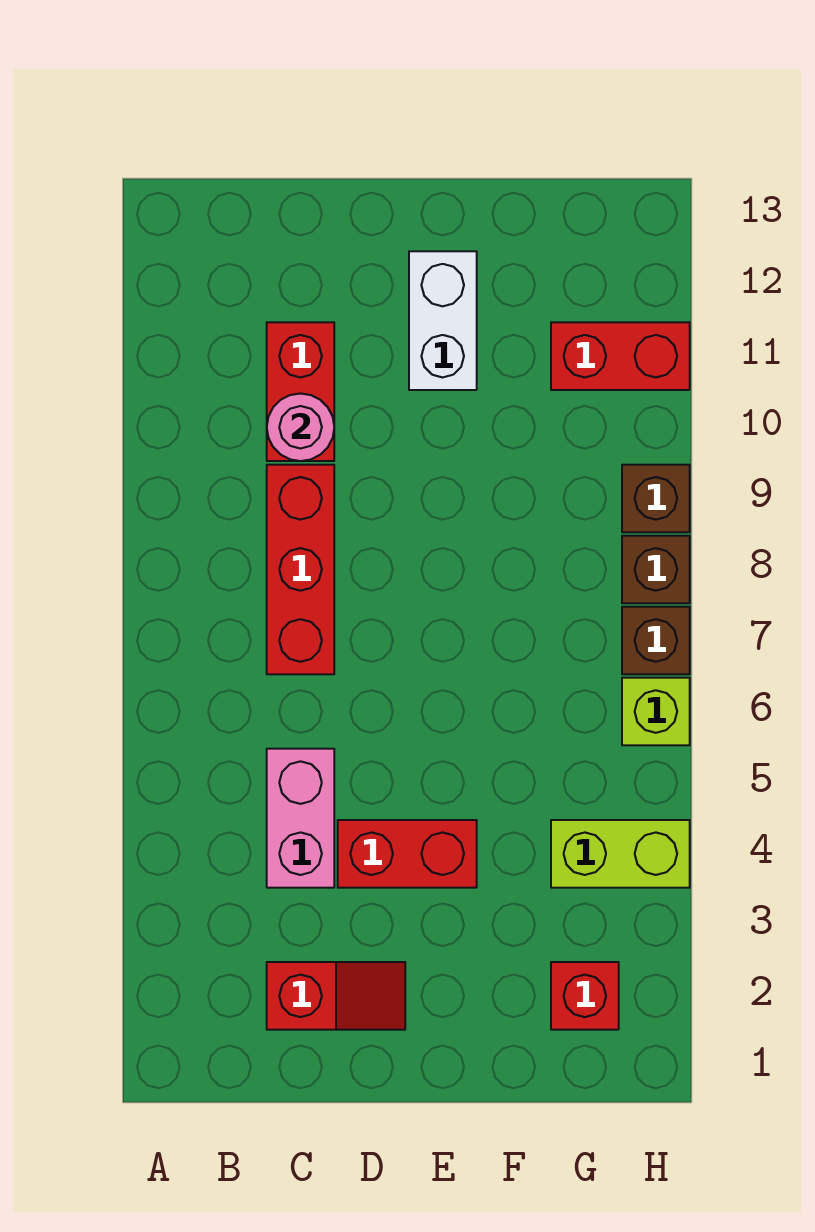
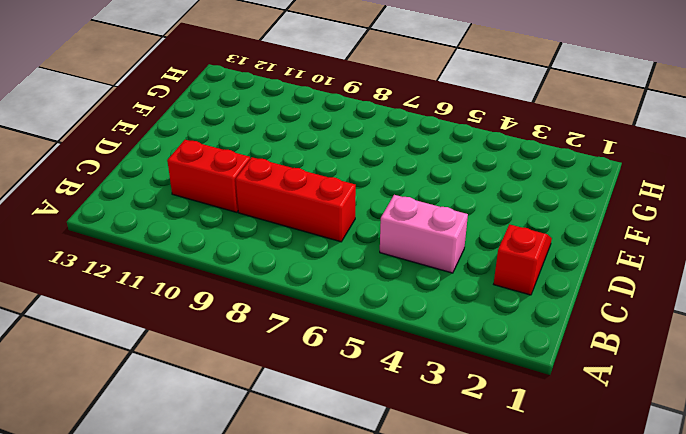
none -> red brick D4:E4 level 1
none -> white brick E11:E12 level 1
none -> red brick G2 level 1

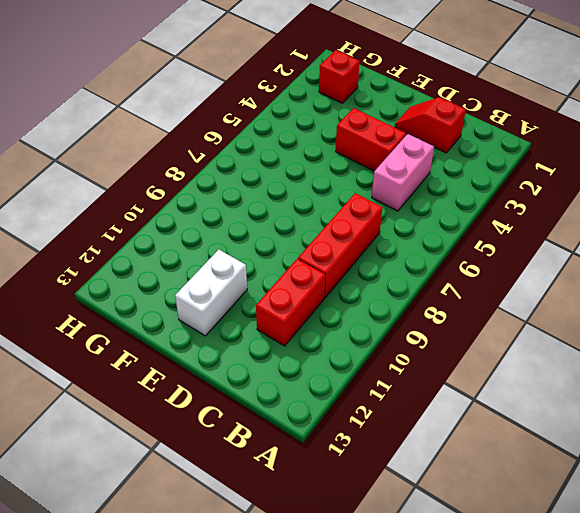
none -> lime brick G4:H4 level 1
none -> red brick G11:H11 level 1
none -> lime brick H6 level 1

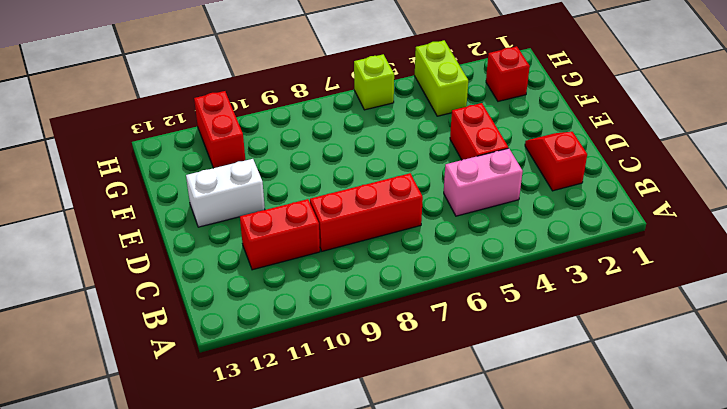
none -> brown brick H7 level 1
none -> brown brick H8 level 1
none -> brown brick H9 level 1

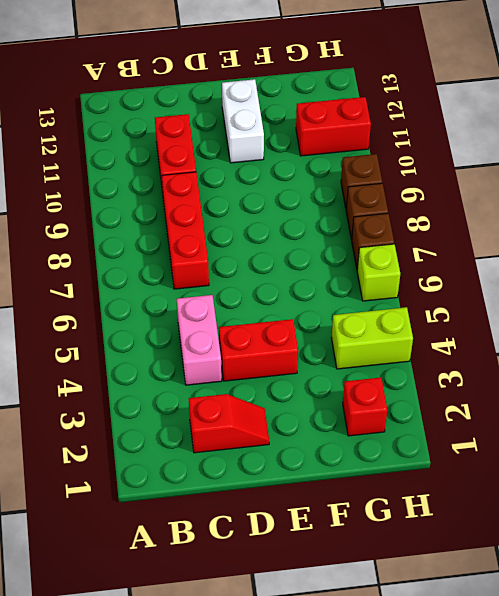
none -> pink round brick C10 level 2

